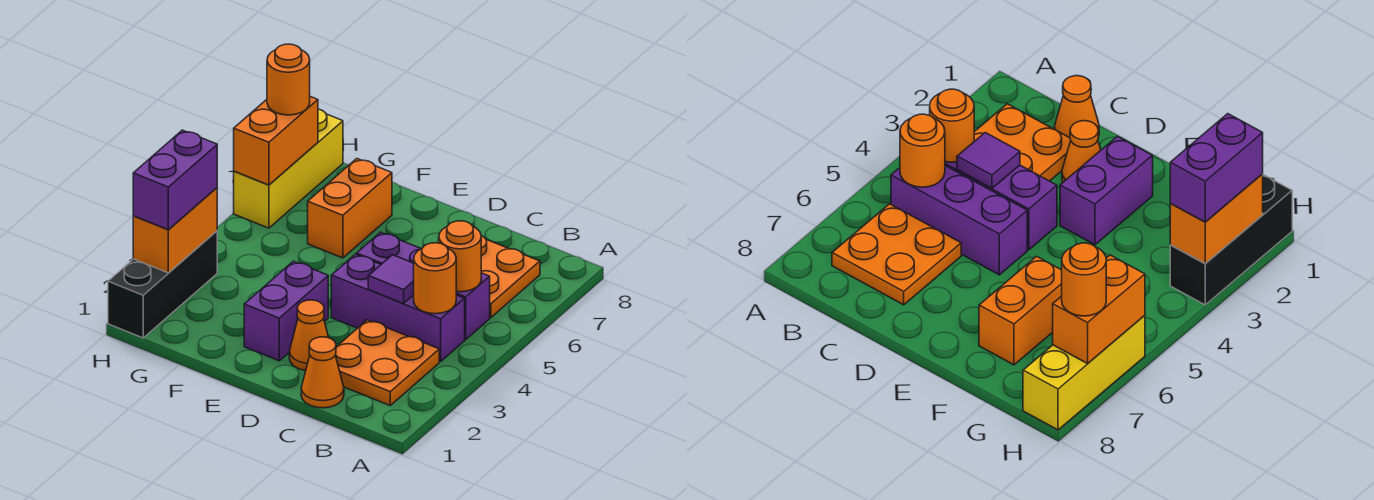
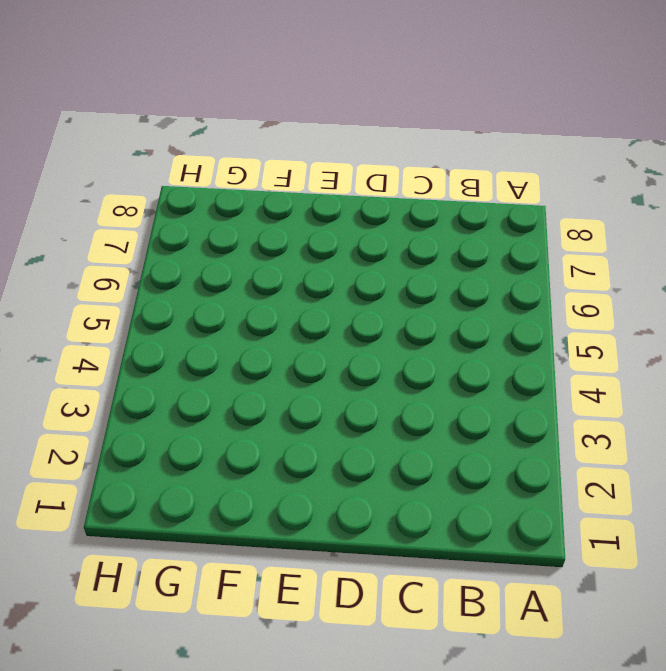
none -> orange plate B2:C3 level 1
none -> purple brick B4:D4 level 1
none -> purple brick B5:D5 level 1

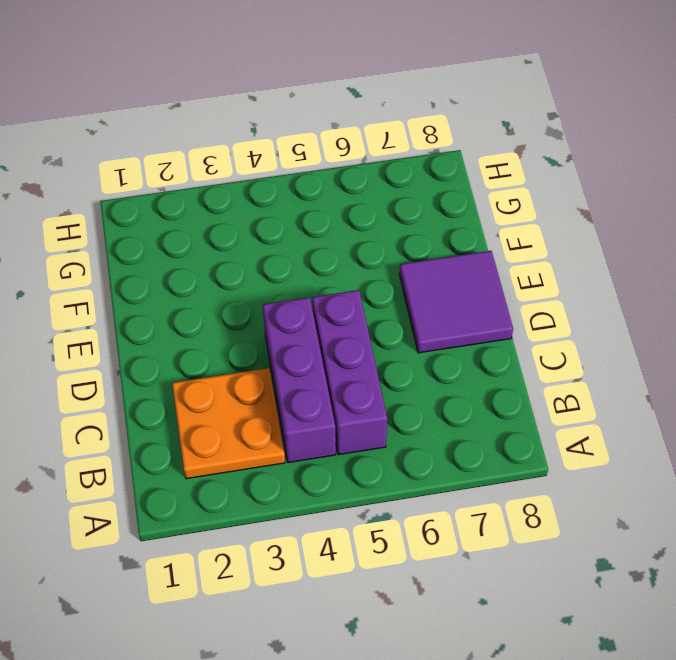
purple tile D7:E8 level 1 -> none
none -> orange plate B6:C7 level 1
none -> orange cone C1 level 1
none -> orange cone D2 level 1

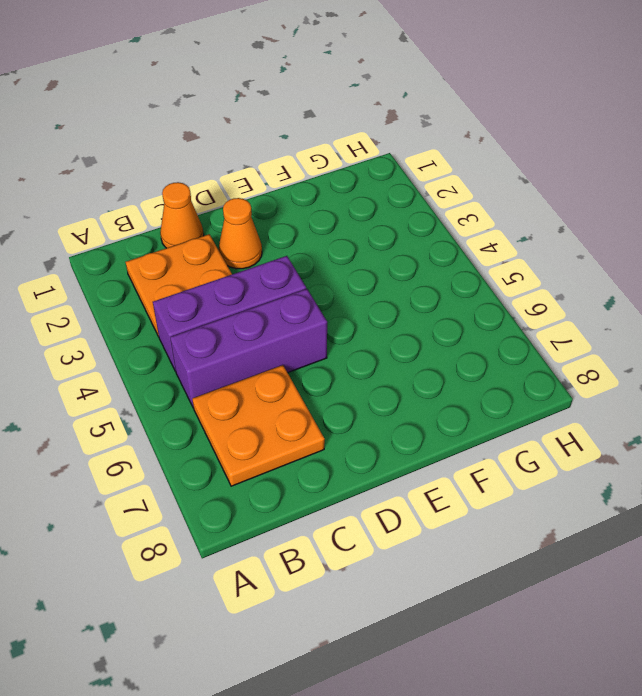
none -> purple brick E2:E3 level 1
none -> orange brick F6:F7 level 1
none -> black brick H1:H3 level 1

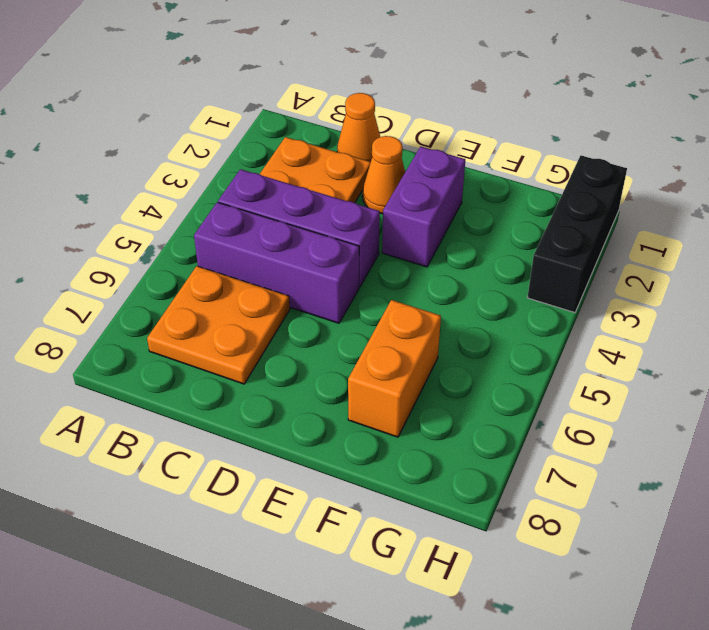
none -> yellow brick H6:H8 level 1
none -> orange round brick B4 level 2
none -> orange round brick B5 level 2

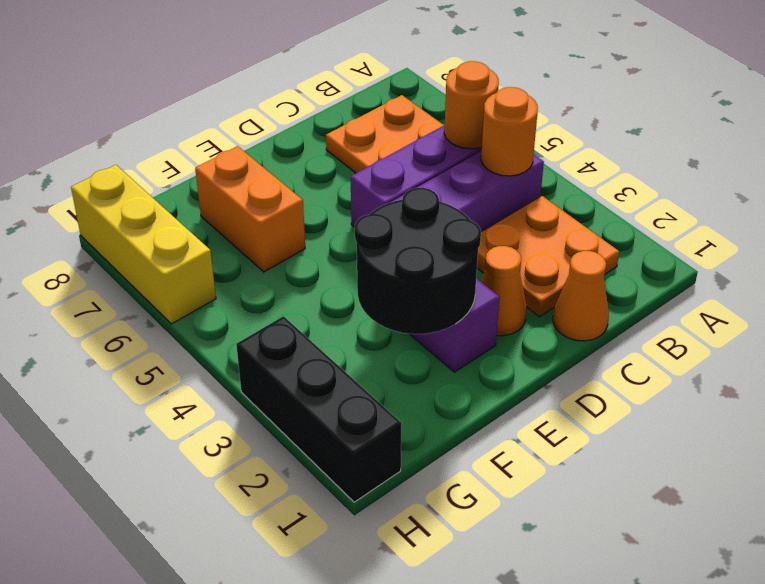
black round brick E2:F3 level 2 -> none
none -> purple tile C4 level 2
none -> orange brick H2:H3 level 2
none -> orange brick H6:H7 level 2

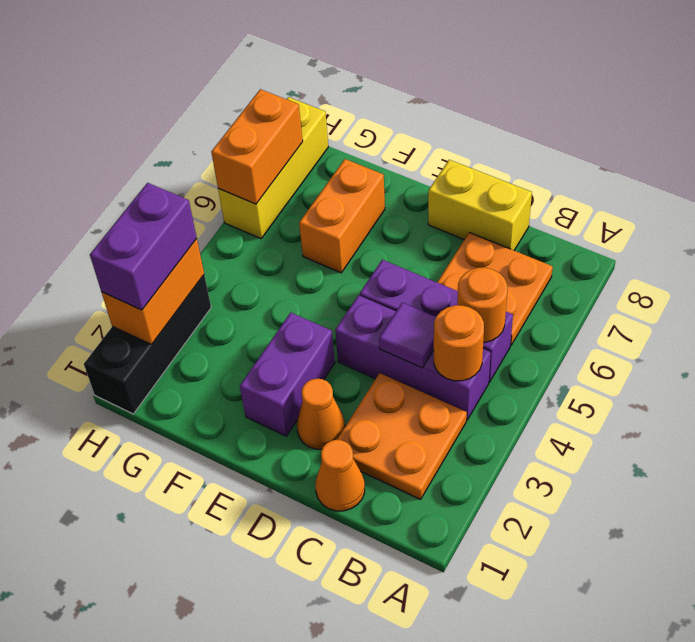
yellow brick C8:D8 level 1 -> none
none -> orange round brick H7 level 3

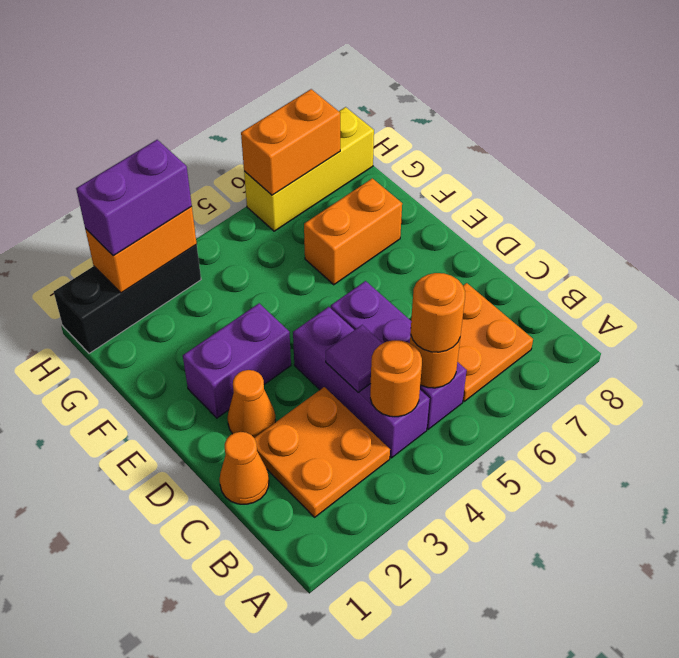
orange round brick B5 level 3 -> orange round brick H7 level 3

